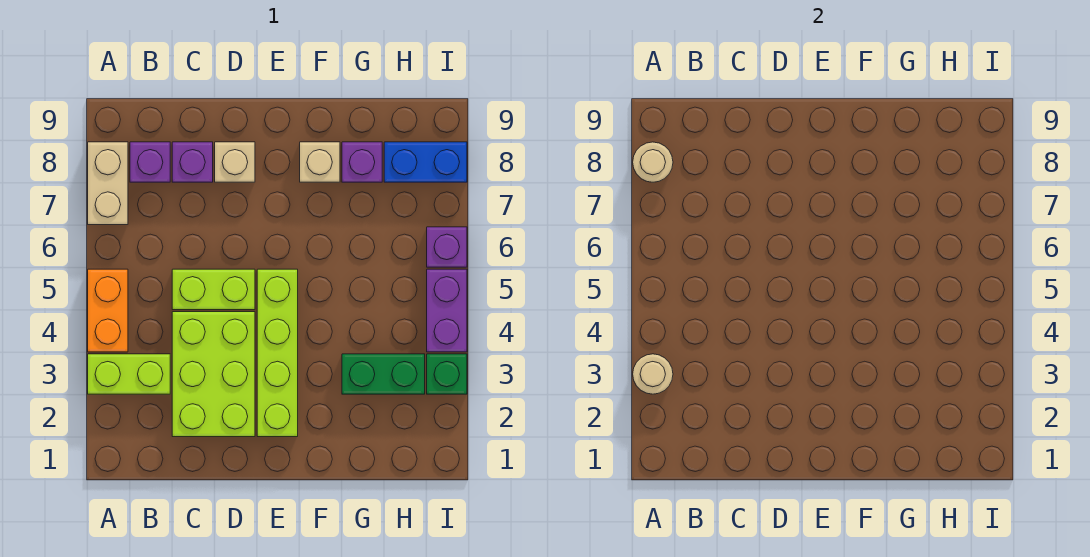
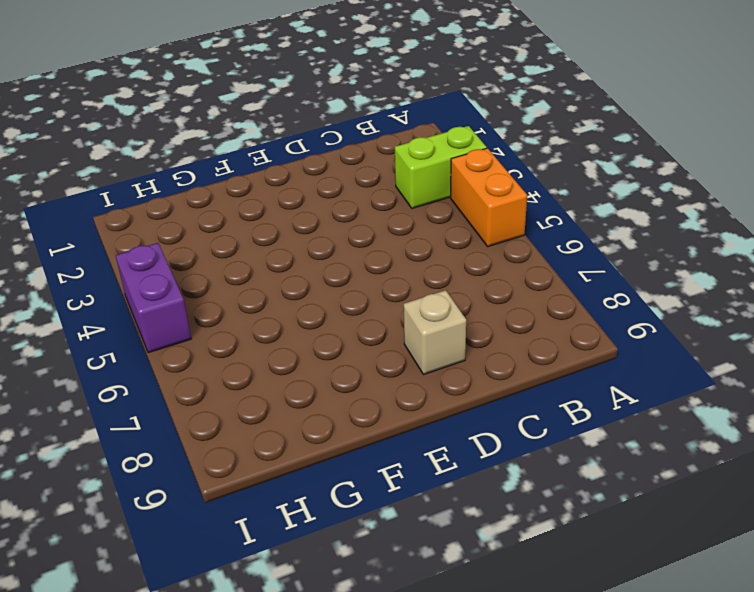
none -> tan brick A7:A8 level 1
none -> purple brick B8 level 1
none -> lime brick C2:D4 level 1

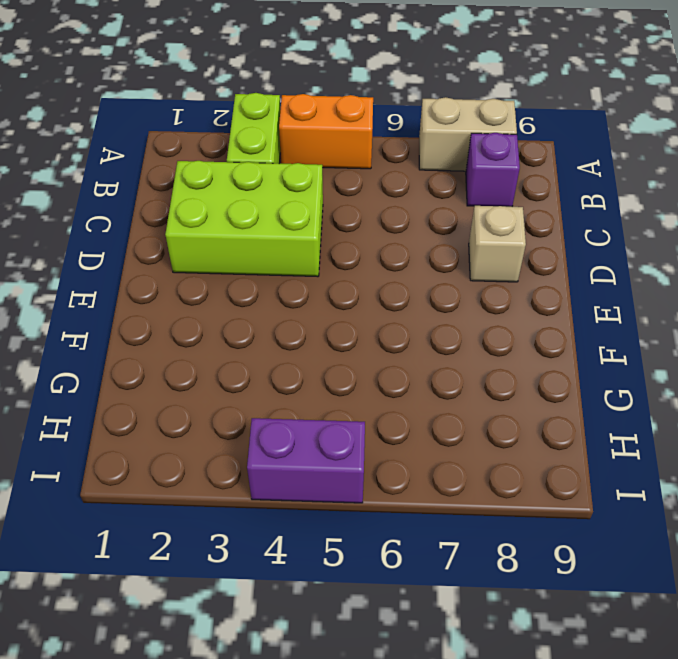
none -> lime brick C5:D5 level 1
none -> purple brick C8 level 1
none -> lime brick E2:E5 level 1

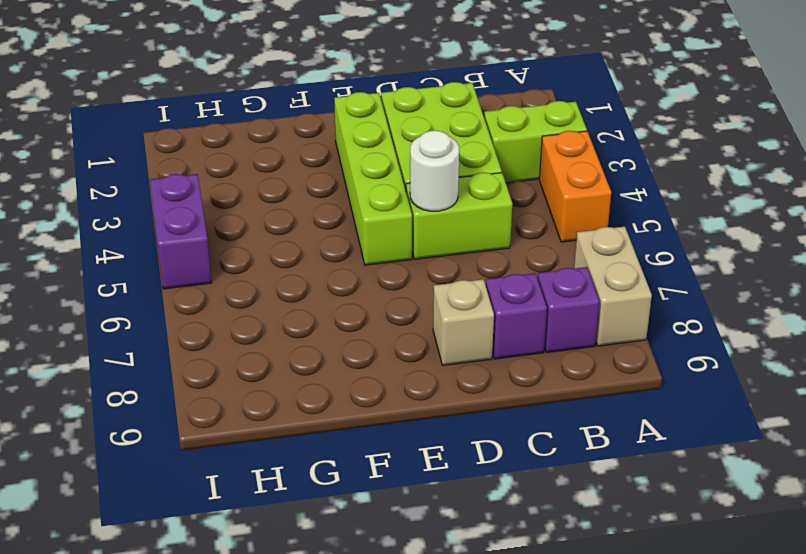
white round brick D5 level 2 -> none
none -> tan brick F8 level 1
none -> green brick G3:H3 level 1
none -> purple brick G8 level 1

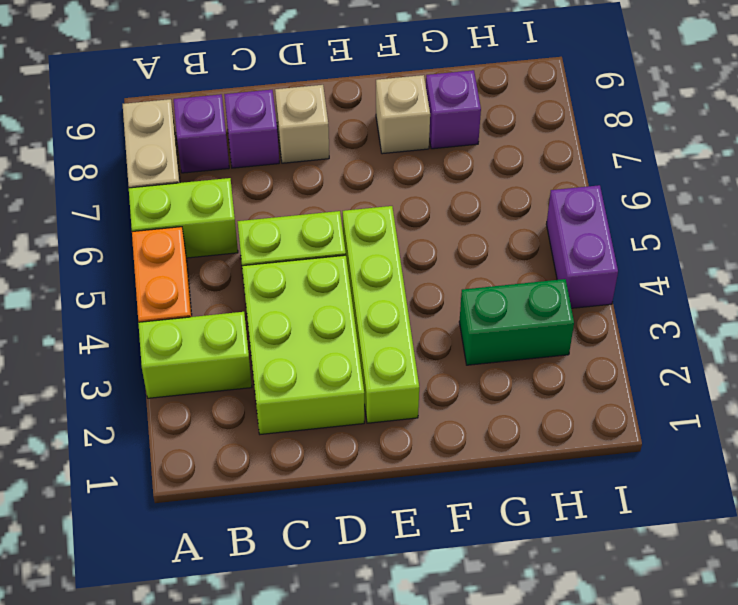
lime brick A6:B6 level 1 -> none
none -> blue brick H8:I8 level 1
none -> green brick I3 level 1
none -> purple brick I6 level 1

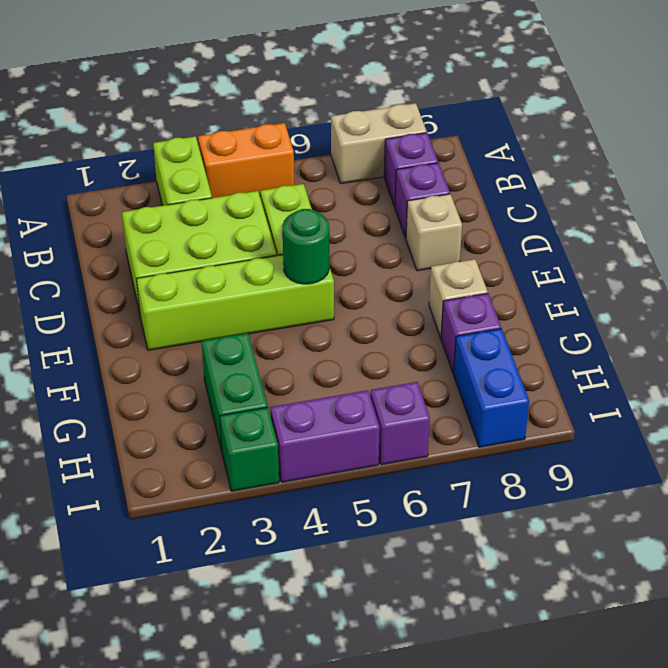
green round brick E5 level 2 -> none
none -> tan round brick A3 level 2
none -> tan round brick A8 level 2

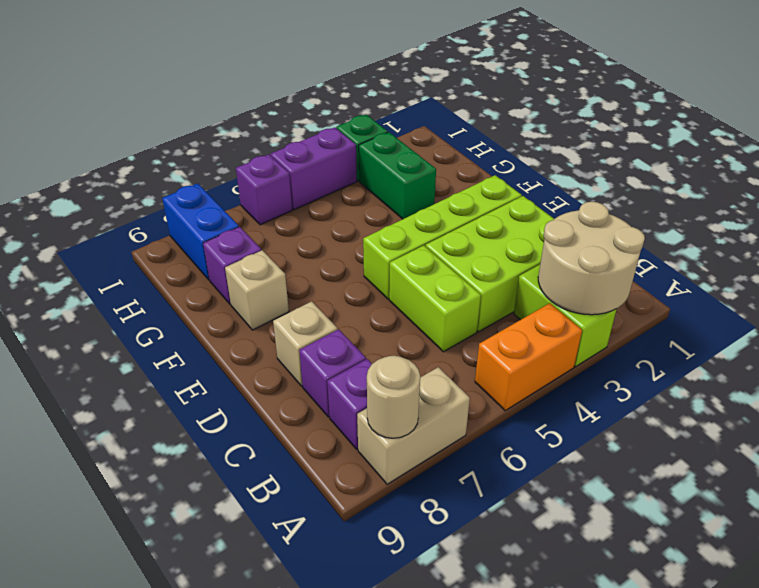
tan round brick A2:B3 level 2 -> tan round brick A3 level 2

